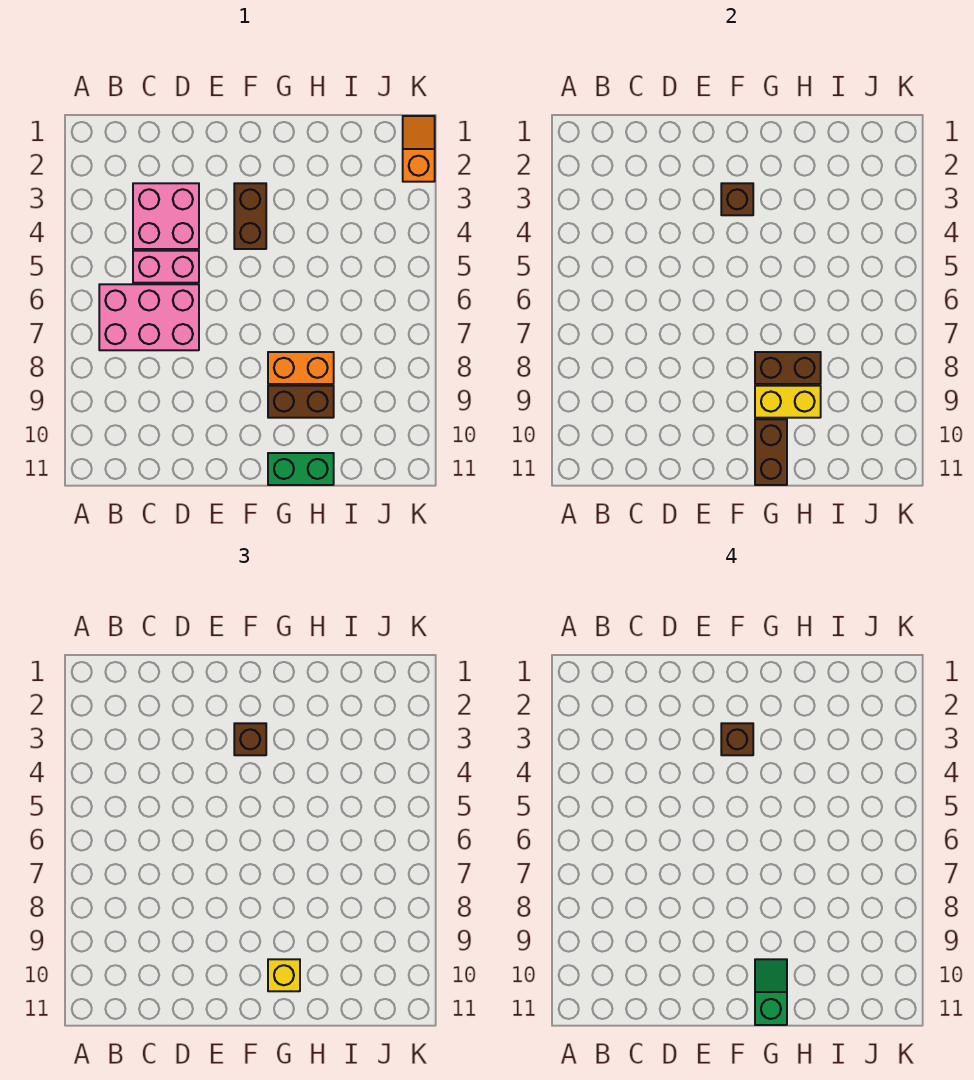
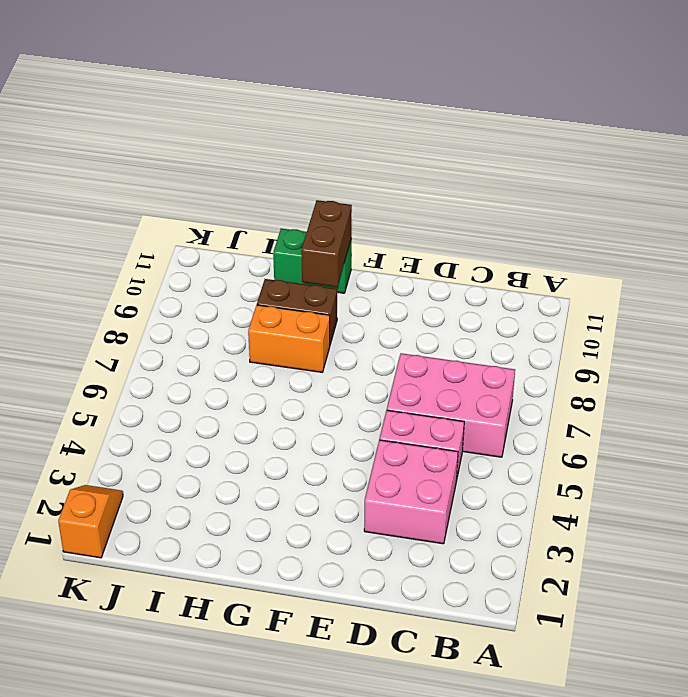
orange slope K1:K2 level 1 top 1 -> orange slope K1:K2 level 1 top 2
none -> brown brick F3:F4 level 1
none -> brown brick F3 level 2
none -> brown brick G8:H8 level 2

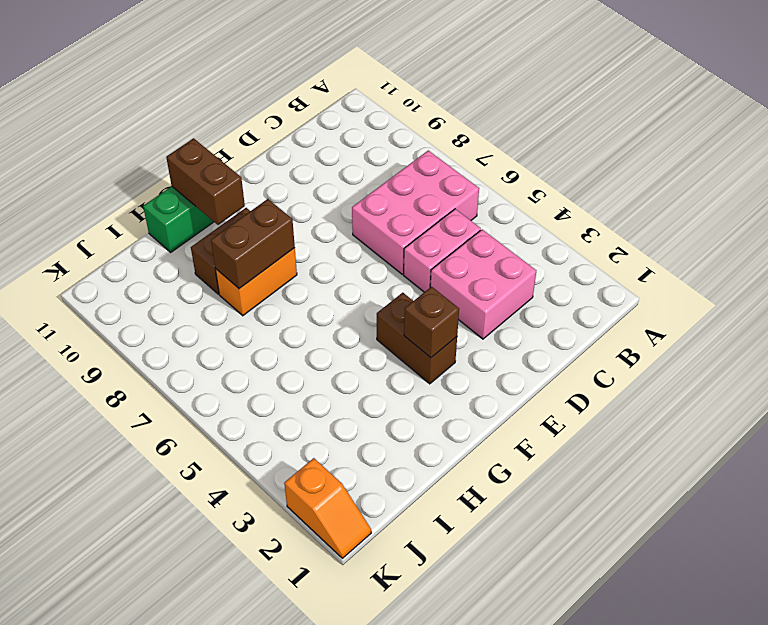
none -> yellow brick G9:H9 level 2
none -> brown brick F3 level 3
none -> yellow brick G10 level 3

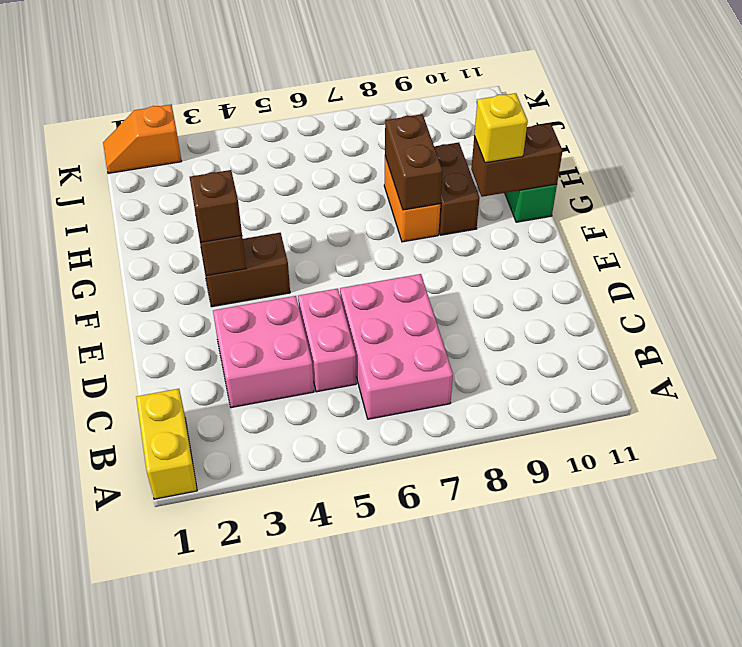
yellow brick A1:B1 level 1 -> yellow brick G9:H9 level 2
none -> brown brick F3 level 4
none -> green slope G10:G11 level 4 top 11

